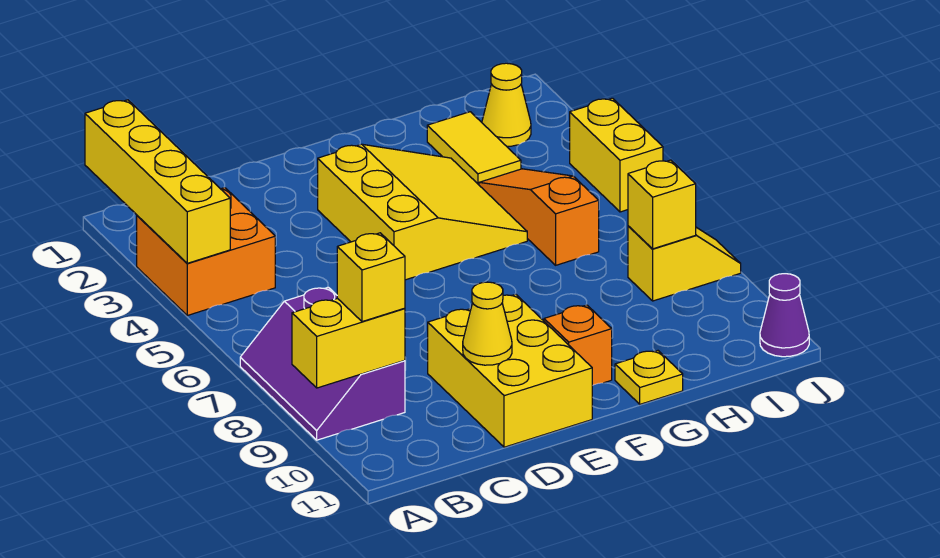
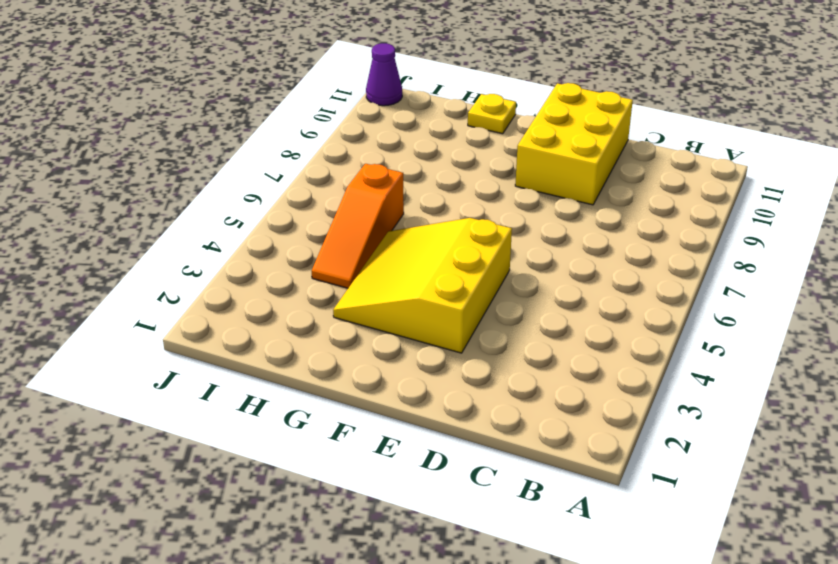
none -> orange brick A3:B4 level 1
none -> purple slope A7:B9 level 1 top B
none -> orange brick F10 level 1

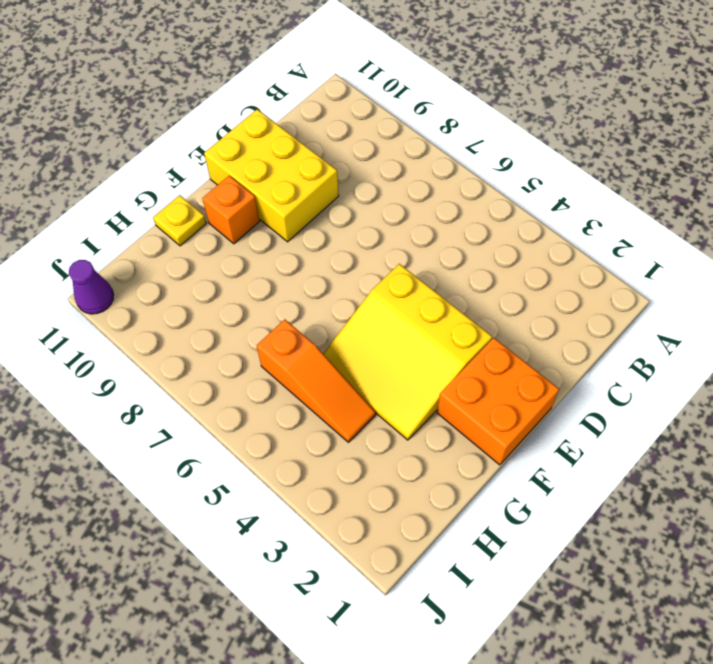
orange brick E1:F2 level 1 -> orange brick A3:B4 level 1
none -> purple slope A7:B9 level 1 top B
none -> yellow tile H2:H3 level 1
none -> yellow cone I2 level 1

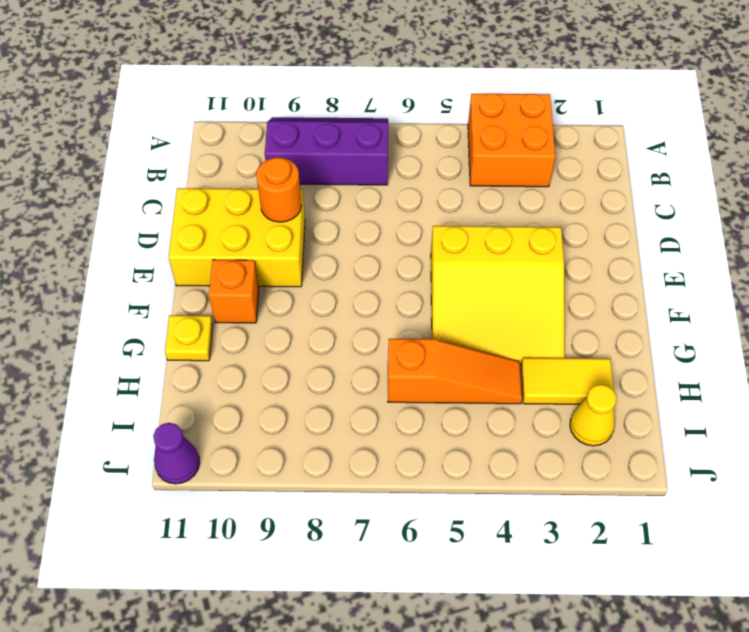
orange round brick D9 level 2 -> none
none -> yellow slope I8:J8 level 1 top I
none -> yellow brick J4:J5 level 1
none -> yellow brick A1:A4 level 2

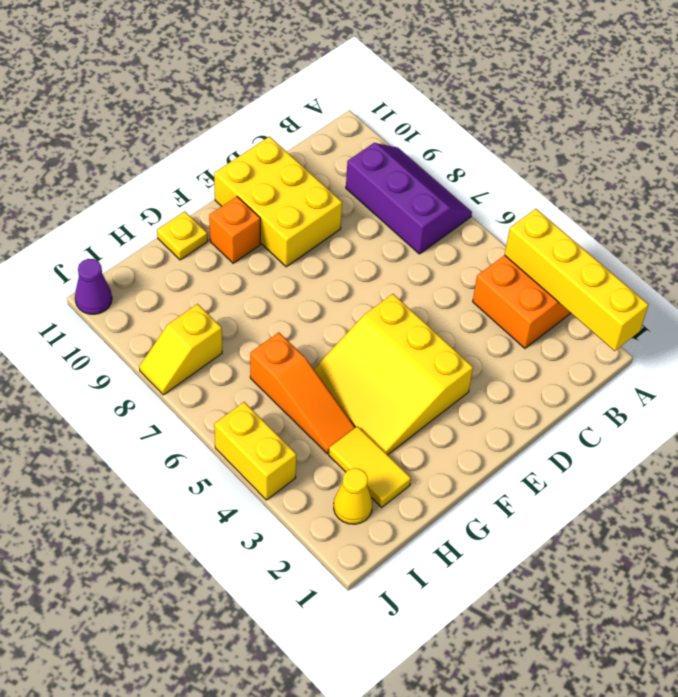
none -> yellow brick A9:B9 level 2
none -> yellow cone D10 level 2
none -> yellow brick I8 level 2

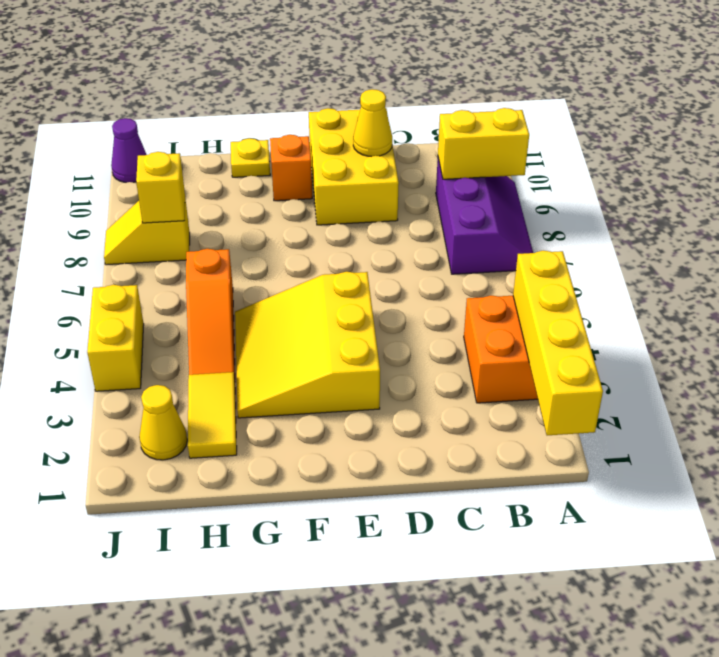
none -> yellow brick B9 level 3

